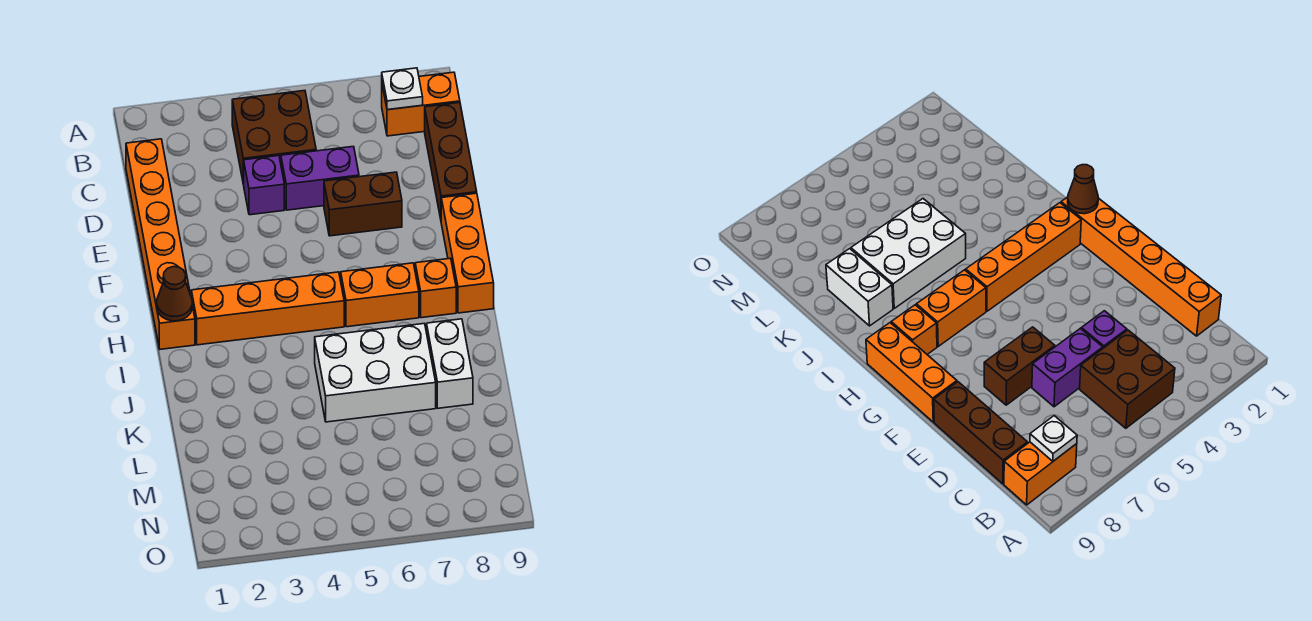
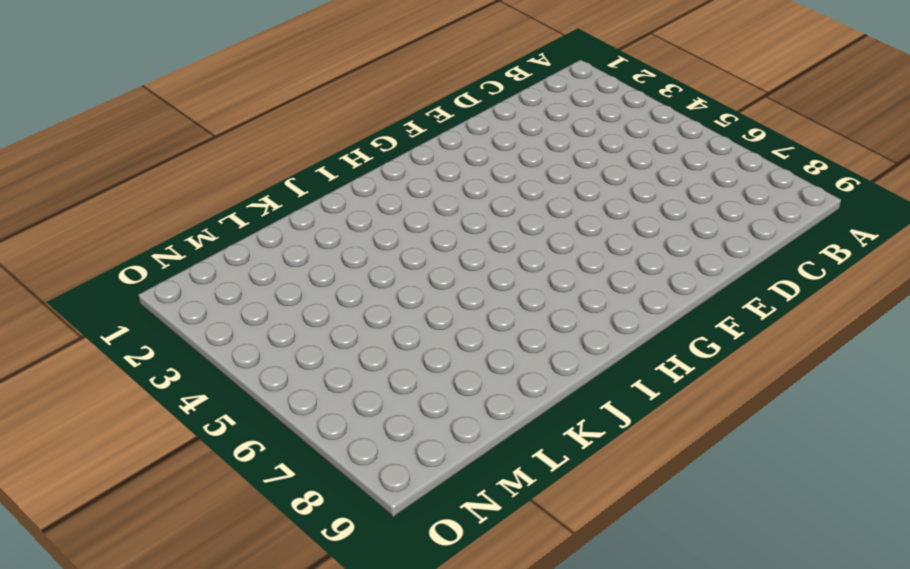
none -> brown brick B4:C5 level 1
none -> orange brick B8:B9 level 1
none -> orange brick C1:H1 level 1

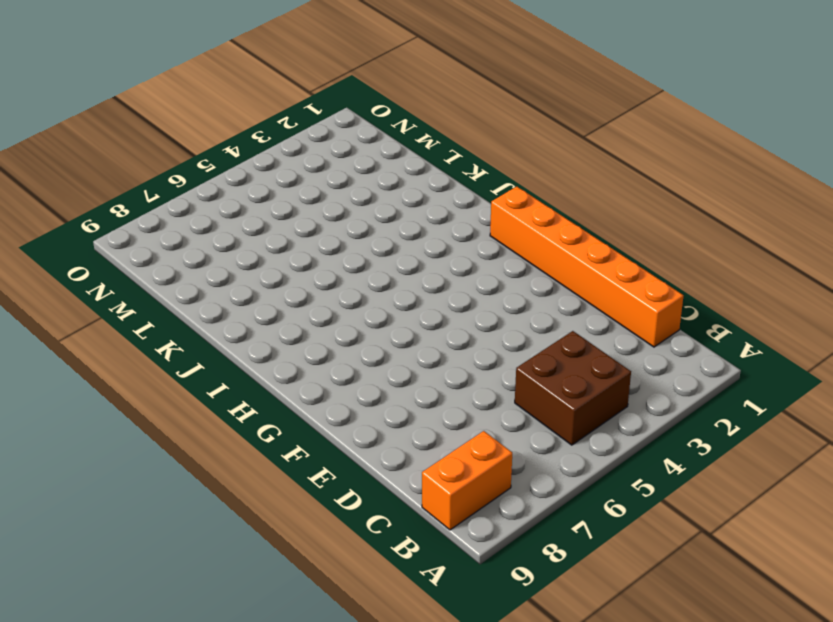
none -> brown brick C9:E9 level 1
none -> purple brick D4 level 1
none -> purple brick D5:D6 level 1

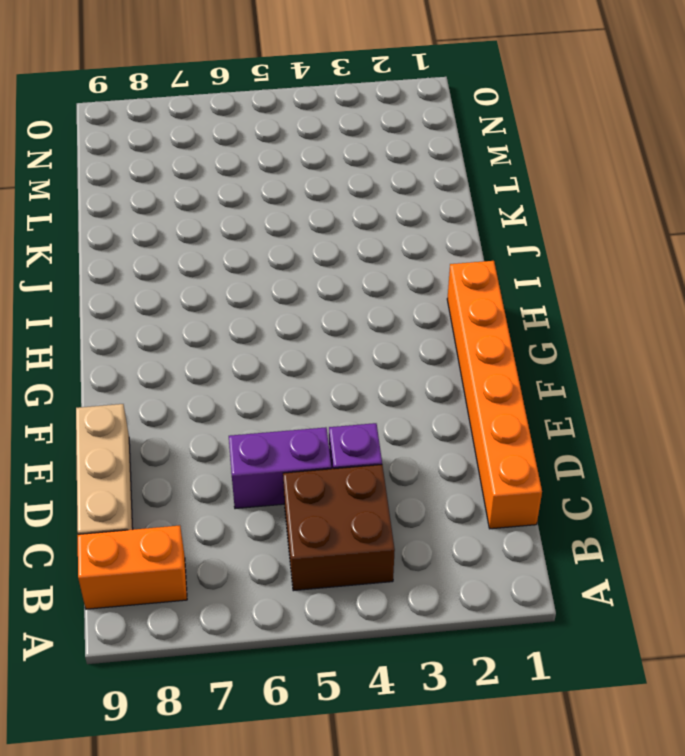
tan brick C9:E9 level 1 -> brown brick C9:E9 level 1
none -> brown brick E6:E7 level 1
none -> orange brick F9:H9 level 1
none -> orange brick H2:H5 level 1

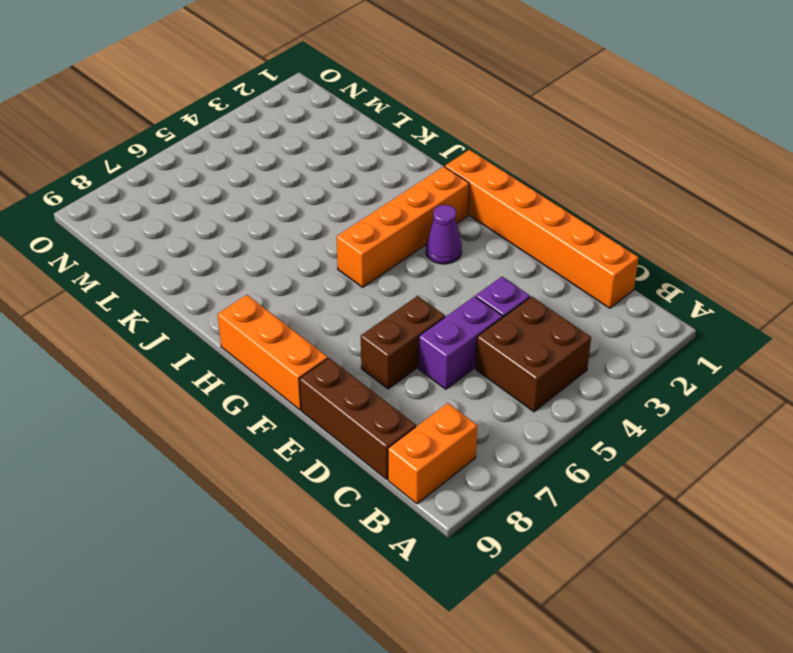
purple cone G3 level 1 -> none
none -> orange brick H6:H7 level 1
none -> orange brick H8 level 1
none -> white brick J5:K7 level 1

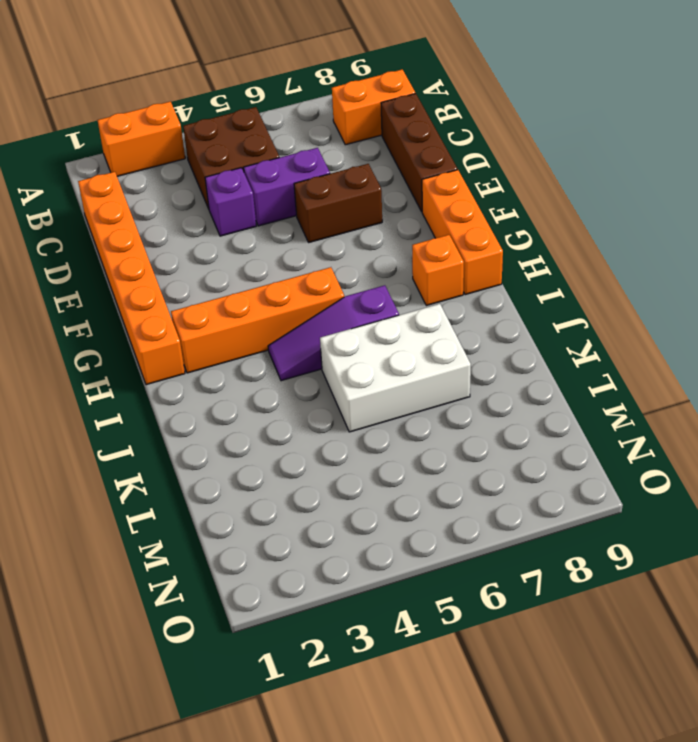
orange brick A2:A3 level 1 -> orange brick H6:H7 level 1
purple slope I4:I6 level 1 top 6 -> none
none -> white brick J8:K8 level 1
none -> white plate B8 level 2
none -> brown cone H1 level 2

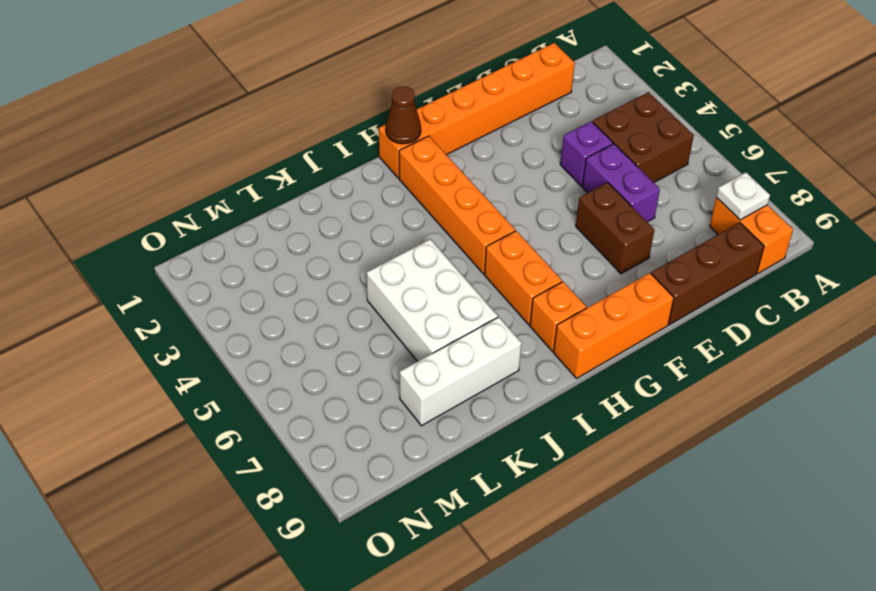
white brick J8:L8 level 1 -> white brick J8:K8 level 1

